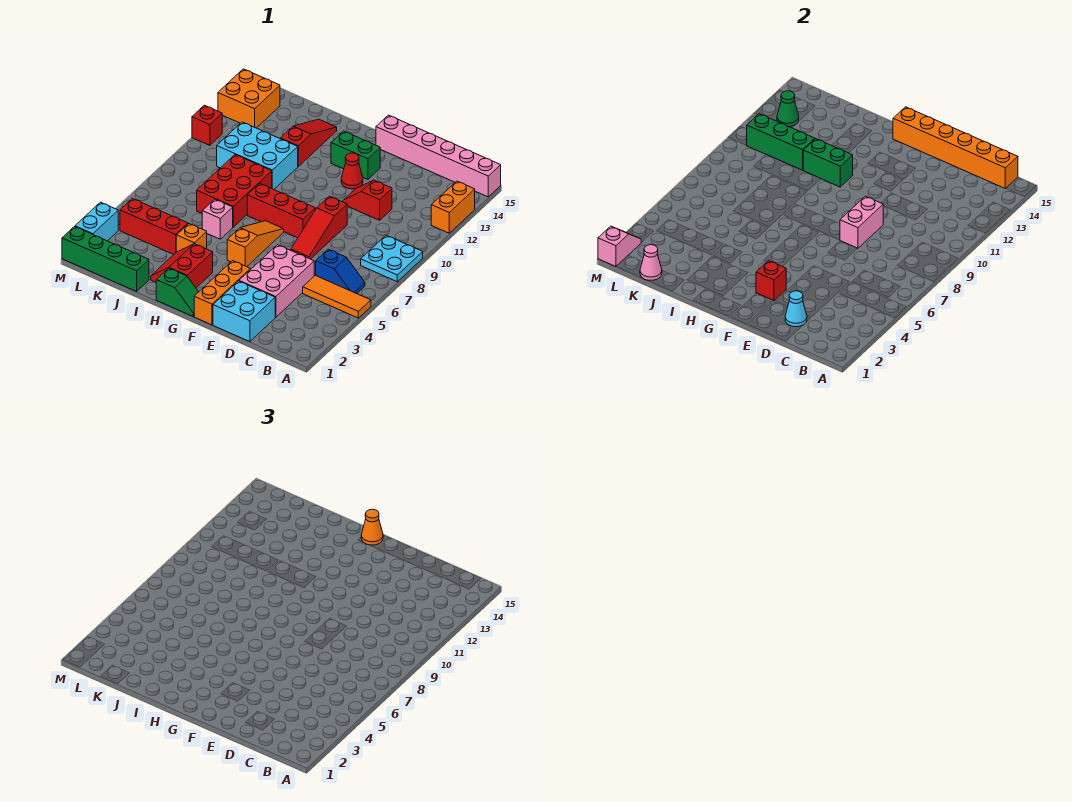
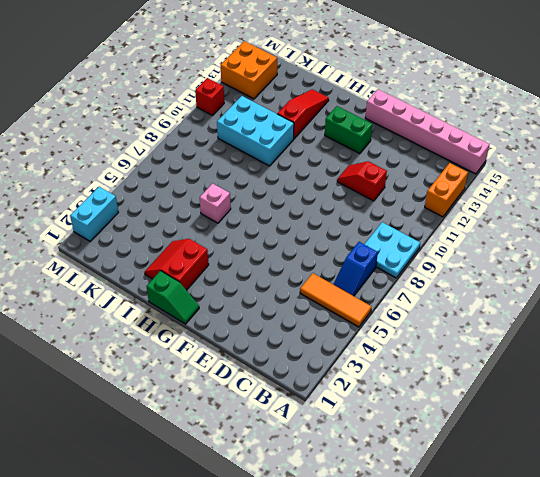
blue slope B6:B7 level 1 top 7 -> blue slope B6:C6 level 1 top C
none -> cyan brick D1:E2 level 1
none -> pink brick D3:E5 level 1
none -> red slope E7:E9 level 1 top 9
none -> orange brick F1:F3 level 1

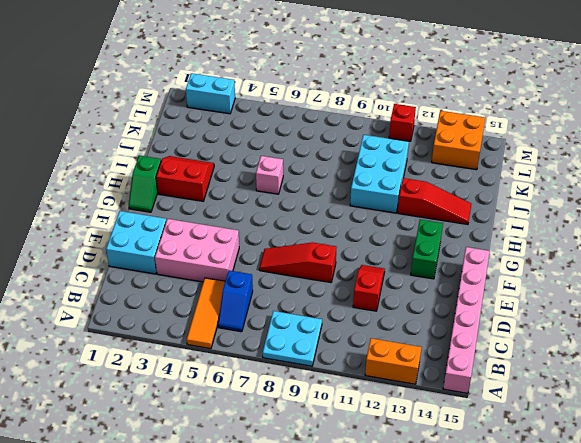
none -> orange brick F1:F3 level 1
none -> red brick F8:H8 level 1
none -> red cone F12 level 1
none -> orange slope G5:G7 level 1 top 5

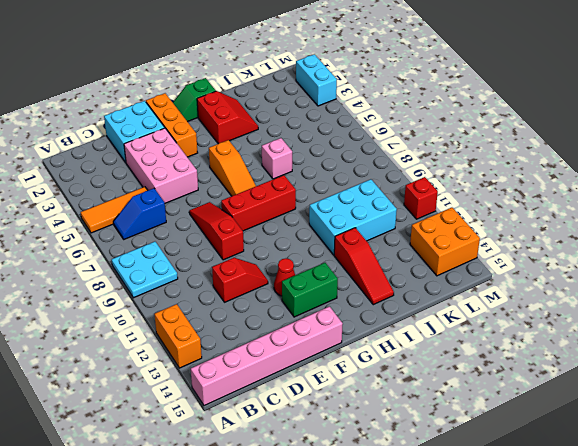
none -> orange brick I4 level 1
none -> red brick I7:J9 level 1
none -> green brick J1:M1 level 1
none -> red brick J4:L4 level 1

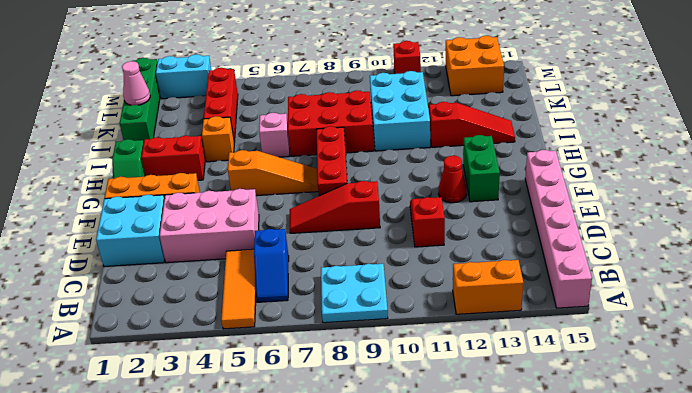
none -> orange brick B15:G15 level 2
none -> cyan cone D2 level 2
none -> pink brick E8:E9 level 2
none -> red brick F3 level 2

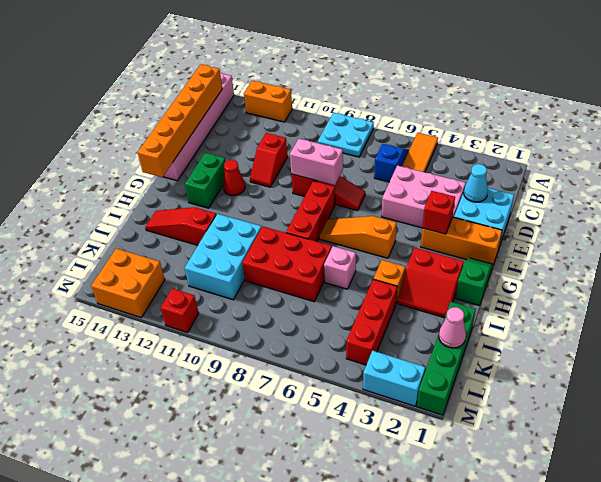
none -> green brick H11:I11 level 2
none -> green brick J11:L11 level 2
none -> green cone L13 level 2
none -> pink slope M1:M2 level 2 top 1

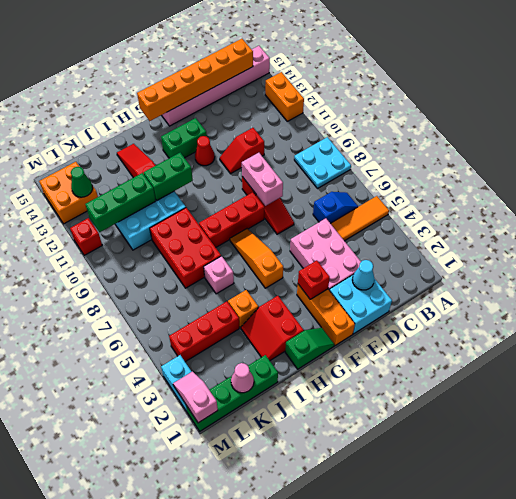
none -> orange cone G15 level 3

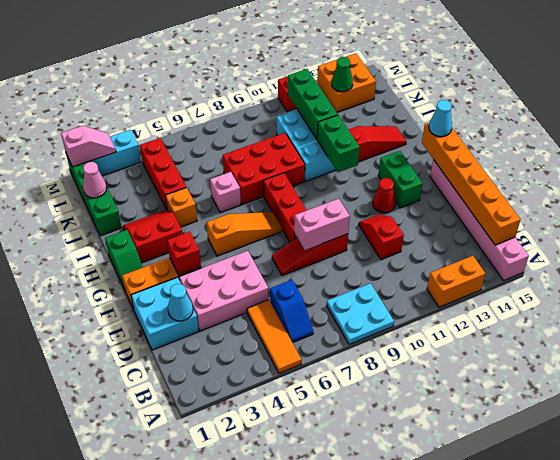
cyan cone G15 level 3 -> orange cone G15 level 3

